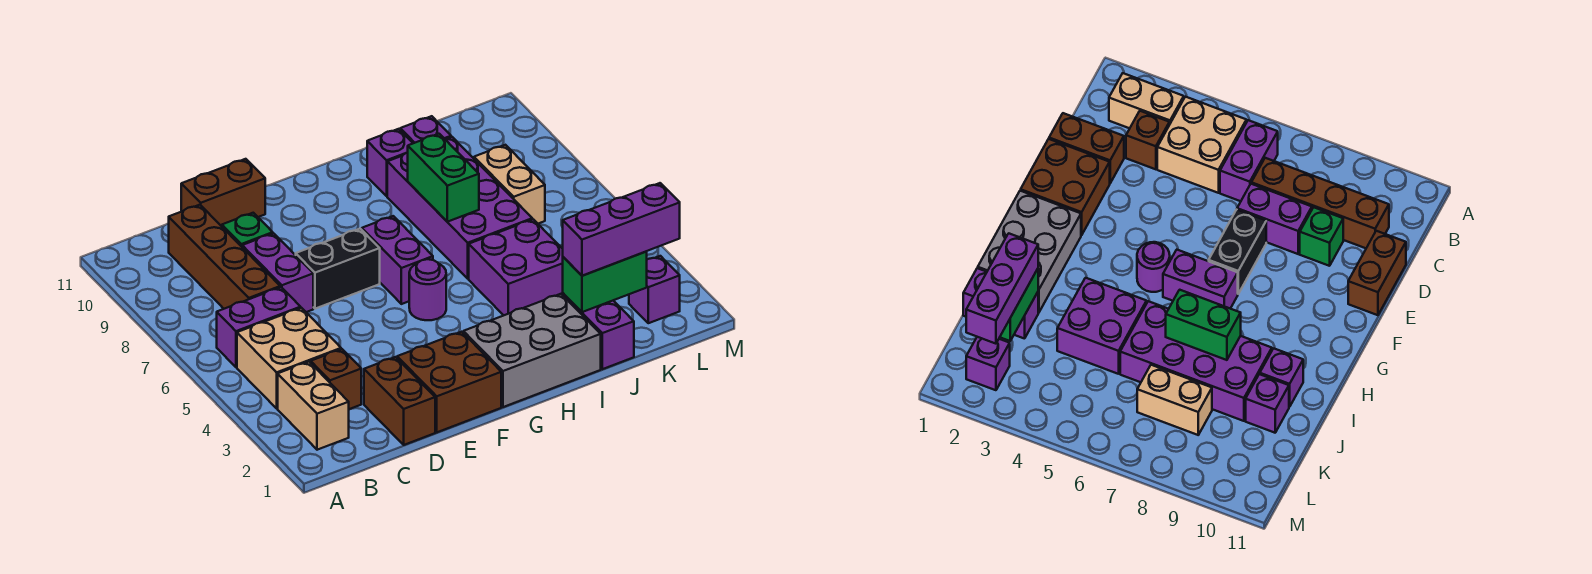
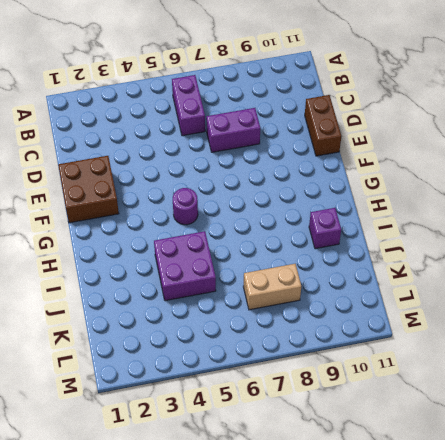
none -> tan brick B2:B3 level 1
none -> tan brick B4:C5 level 1
none -> brown brick C3 level 1

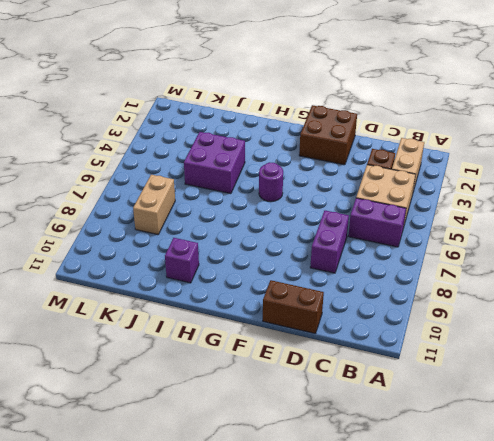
none -> brown brick C7:C10 level 1
none -> brown brick D1:D2 level 1
none -> green brick D9 level 1

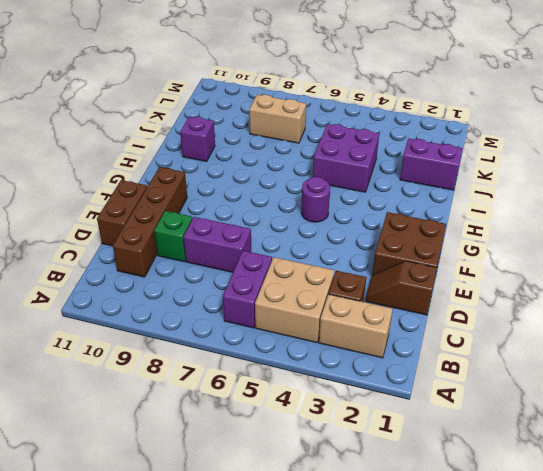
brown brick C10:F10 level 1 -> brown brick C7:C10 level 1
brown slope D1:D2 level 1 top 1 -> brown brick D1:D2 level 1
none -> black brick E7:F7 level 1
none -> grey brick G1:I2 level 1
none -> purple brick G6:G7 level 1

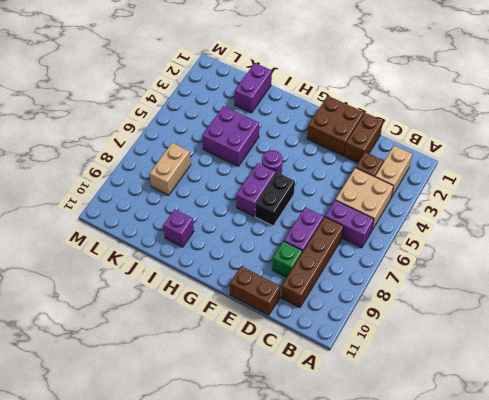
black brick F6:F7 level 1 -> black brick E7:F7 level 1
none -> grey brick G1:I2 level 1
none -> purple brick I6:J9 level 1
none -> purple brick J10 level 1

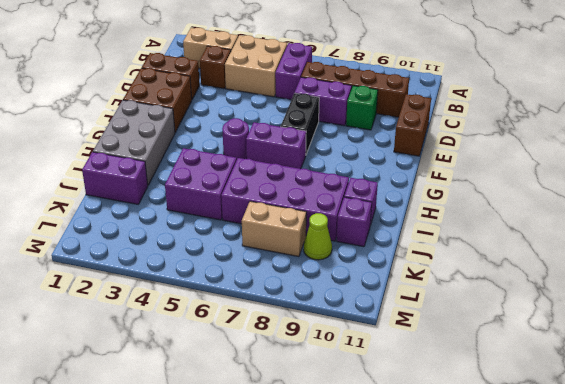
lime cone K9 level 1 -> none
none -> purple brick L2 level 1
none -> green brick I7:I8 level 2
none -> green brick J2:K2 level 2

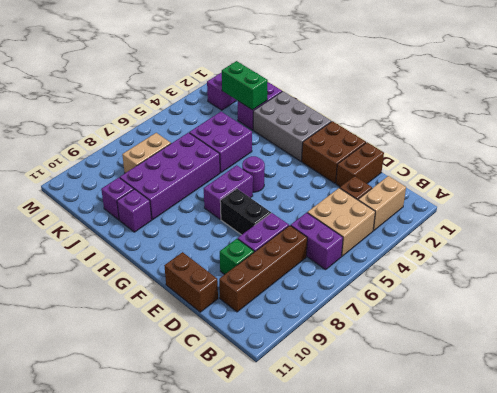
none -> green brick I7:I8 level 2
none -> purple brick J2:L2 level 3

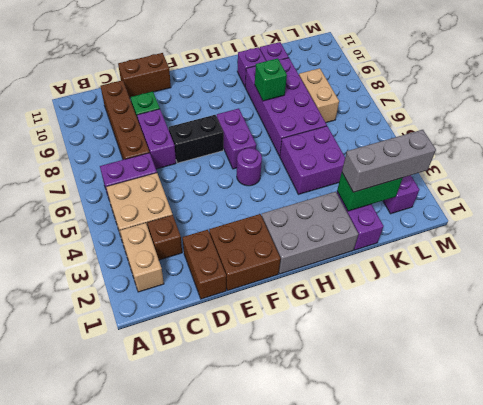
green brick I8 level 2 -> green brick I7:I8 level 2
grey brick J2:L2 level 3 -> purple brick J2:L2 level 3

